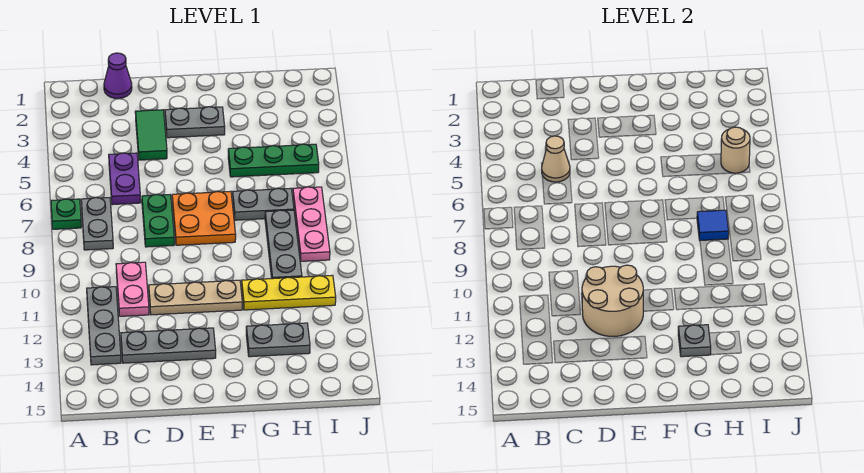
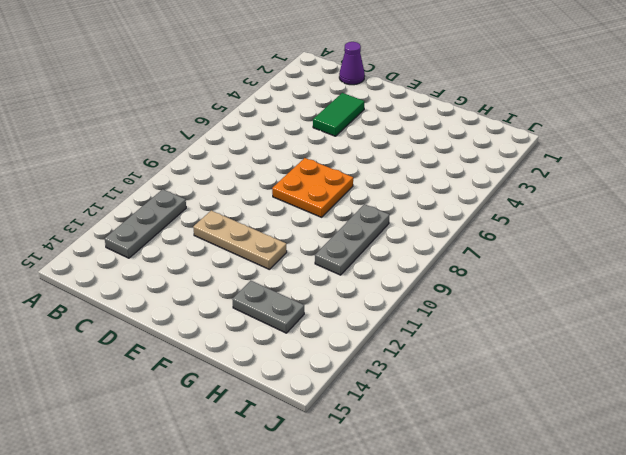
none -> green plate A7 level 1
none -> grey plate B7:B8 level 1
none -> purple plate C5:C6 level 1

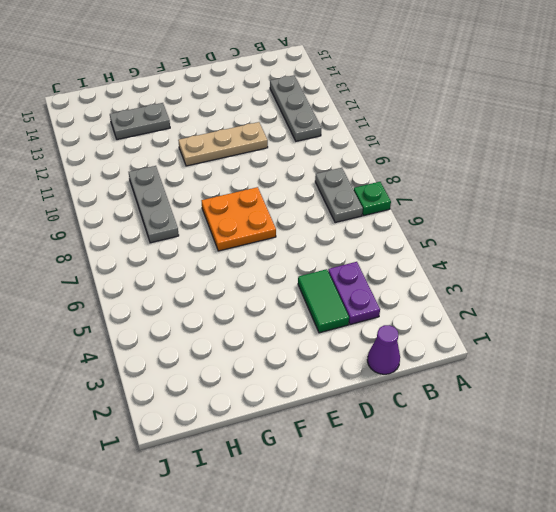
purple plate C3:C4 level 1 -> purple plate C5:C6 level 1
none -> pink plate C10:C11 level 1
none -> grey plate C13:E13 level 1
none -> green plate D7:D8 level 1

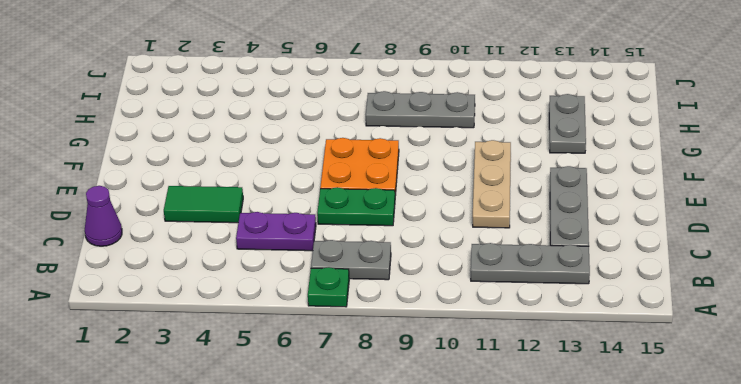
none -> pink plate C10:C11 level 1
none -> grey plate E3:F3 level 1
none -> green plate G5:I5 level 1

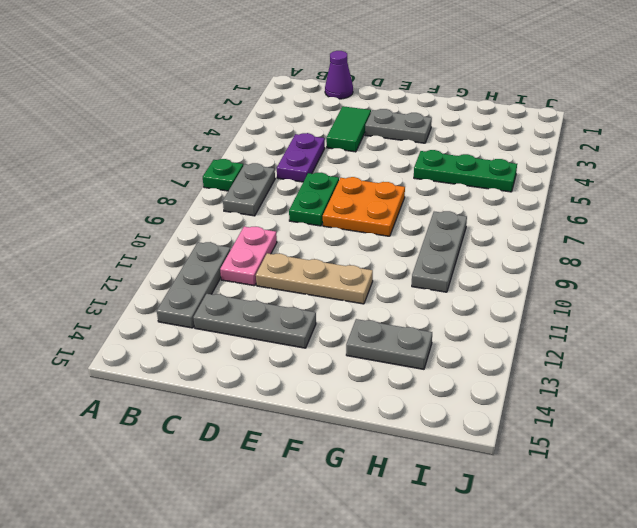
none -> grey plate G7:H7 level 1
none -> yellow plate G11:I11 level 1
none -> pink plate I7:I9 level 1

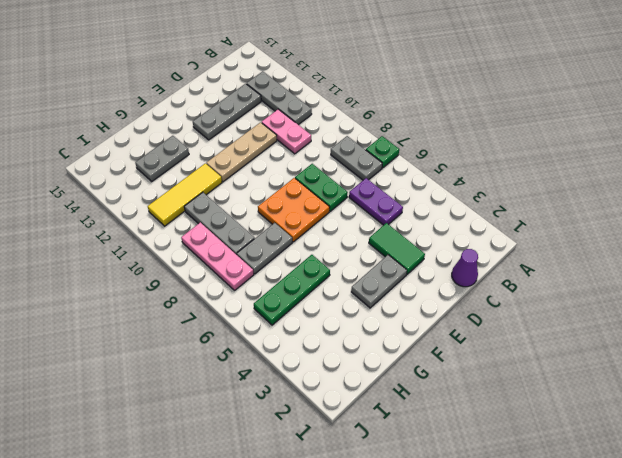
yellow tile G11:I11 level 1 -> yellow plate G11:I11 level 1
none -> tan cone C5 level 2
none -> tan round brick D11:E12 level 2
none -> grey plate G13 level 2

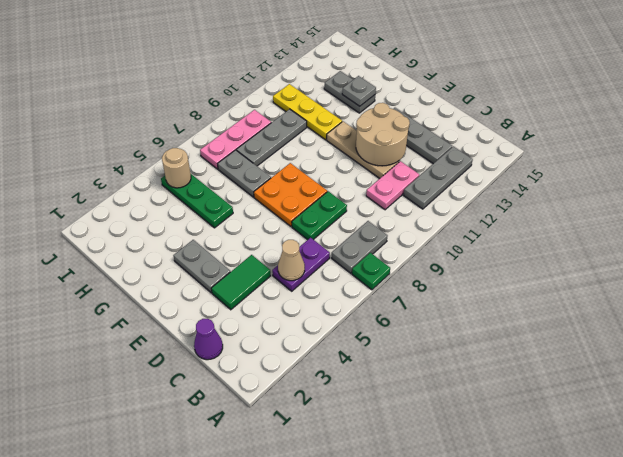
none -> blue tile H8 level 2

